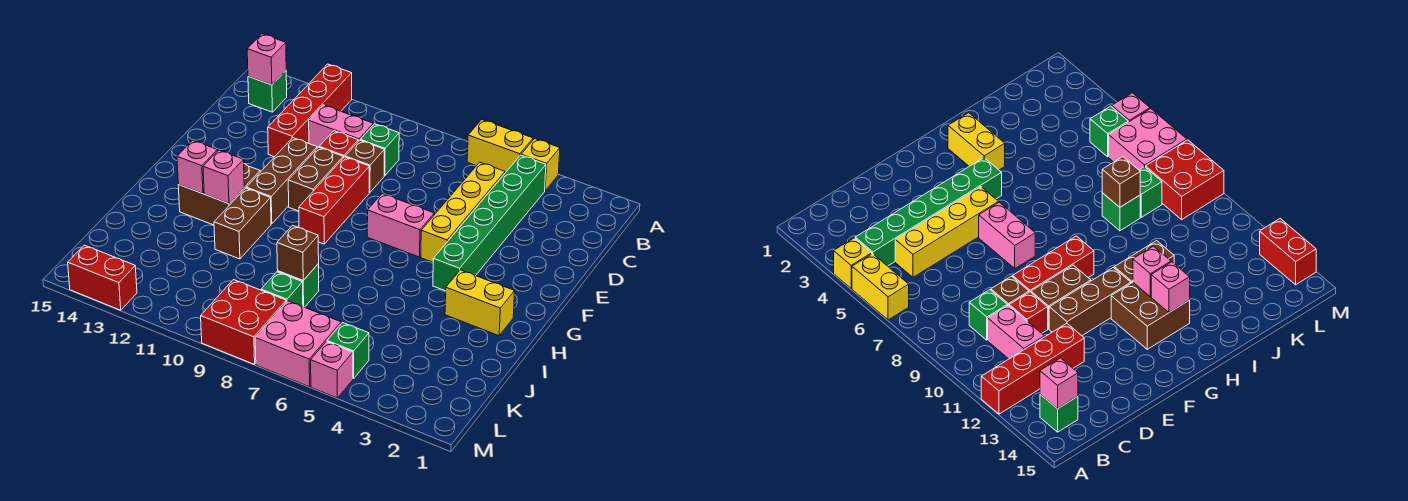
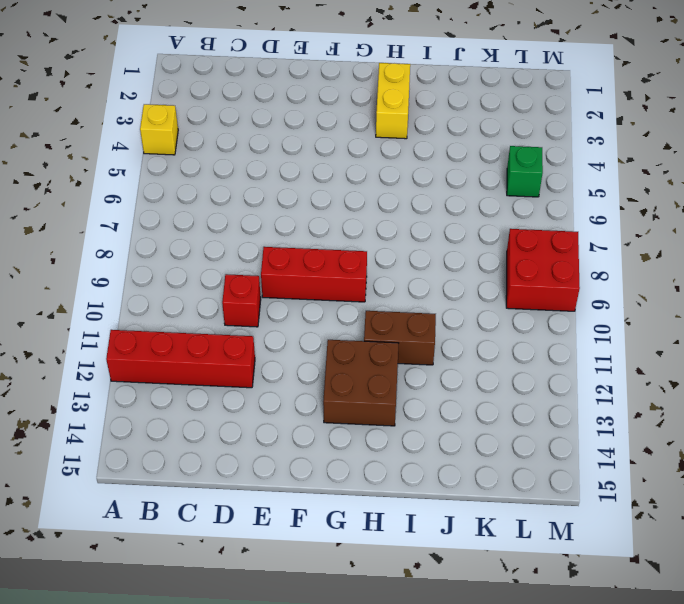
none -> yellow brick A5:A6 level 1
none -> green brick B4:G4 level 1
none -> green brick B14 level 1

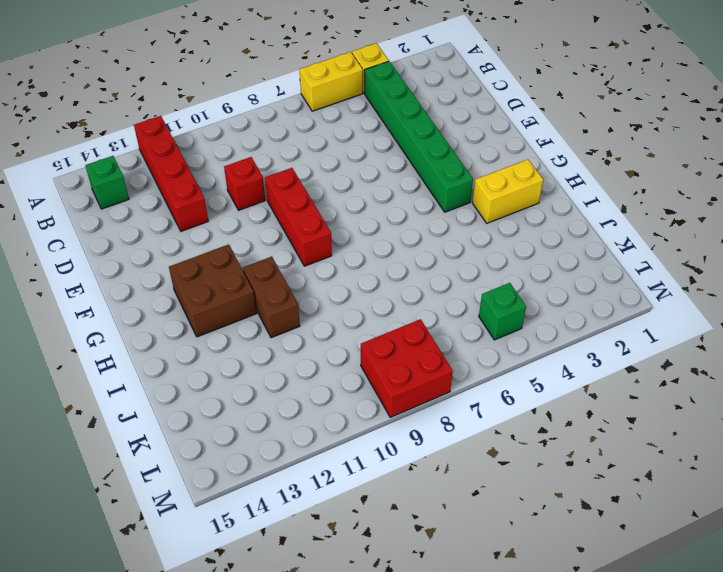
none -> yellow brick C5:F5 level 1
none -> green brick C9 level 1
none -> pink brick C10:C11 level 1

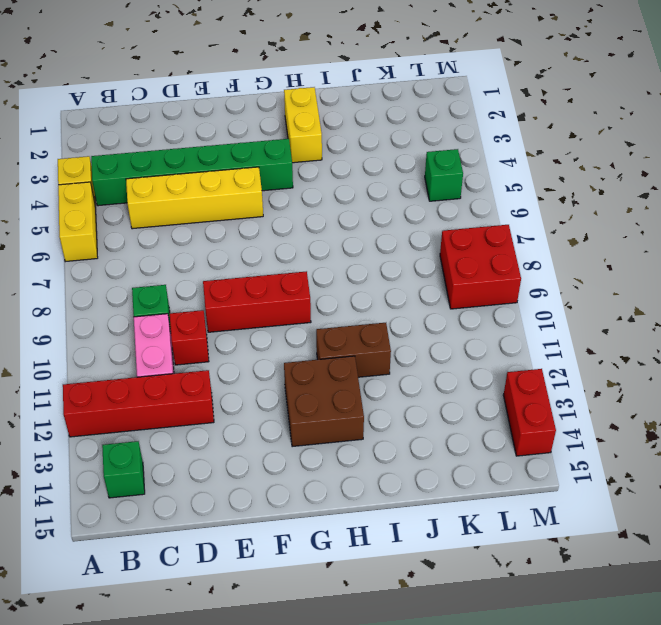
none -> brown brick D9 level 1
none -> brown brick E10:F10 level 1
none -> brown brick E11:G11 level 1

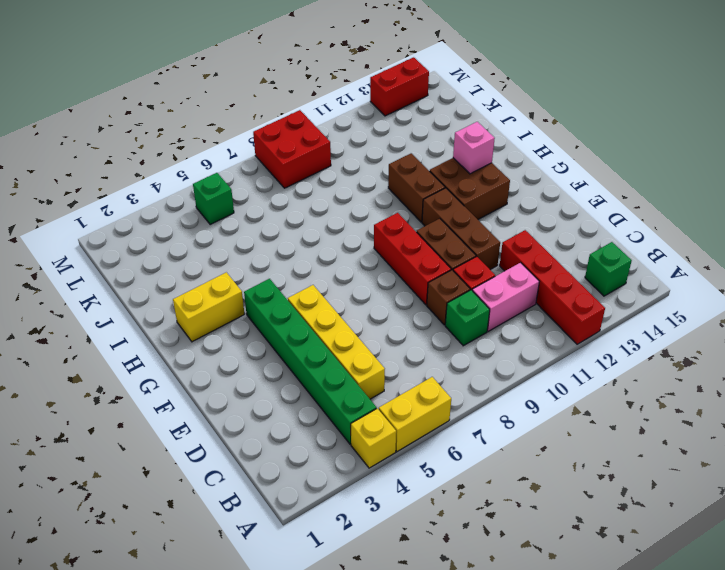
none -> pink brick F6:F7 level 1
none -> green brick J8 level 1
none -> green brick K8 level 1

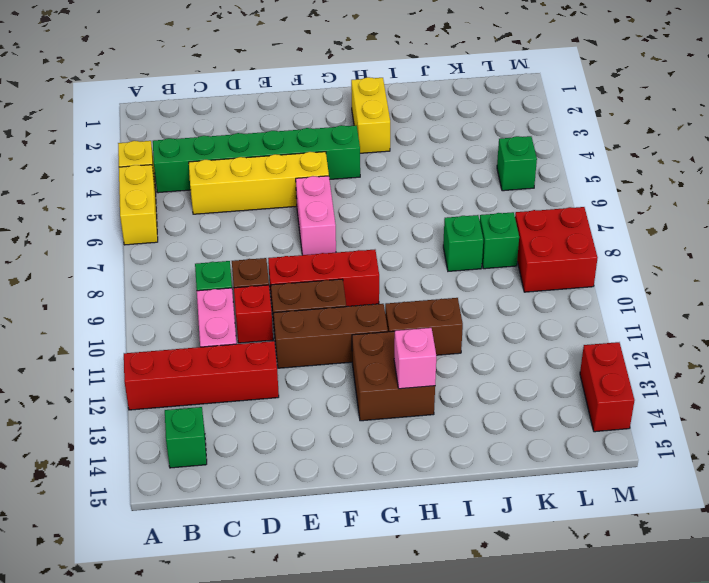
none -> pink brick L6:M7 level 1
none -> pink brick M5 level 1
none -> pink brick B14 level 2

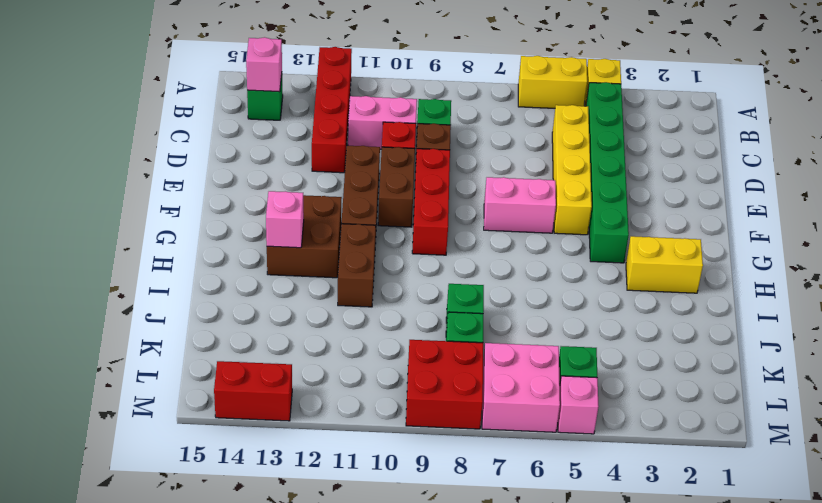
none -> pink brick H12 level 2
none -> brown brick J8 level 2

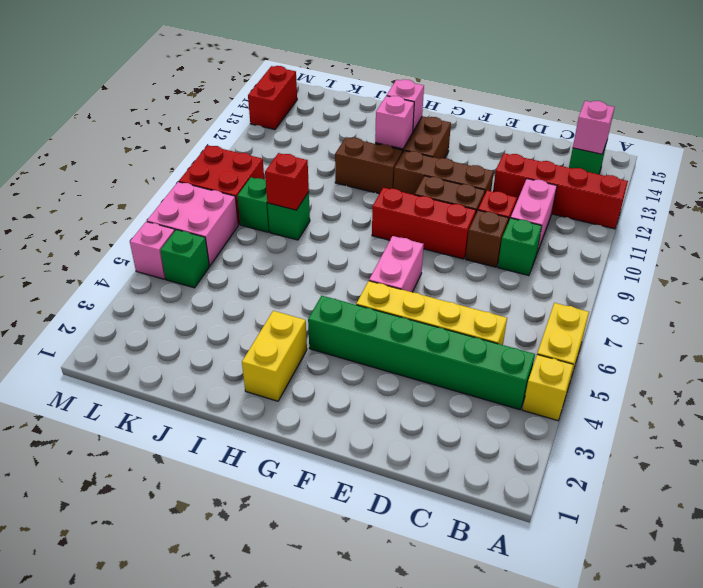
red brick J8 level 2 -> brown brick J8 level 2

